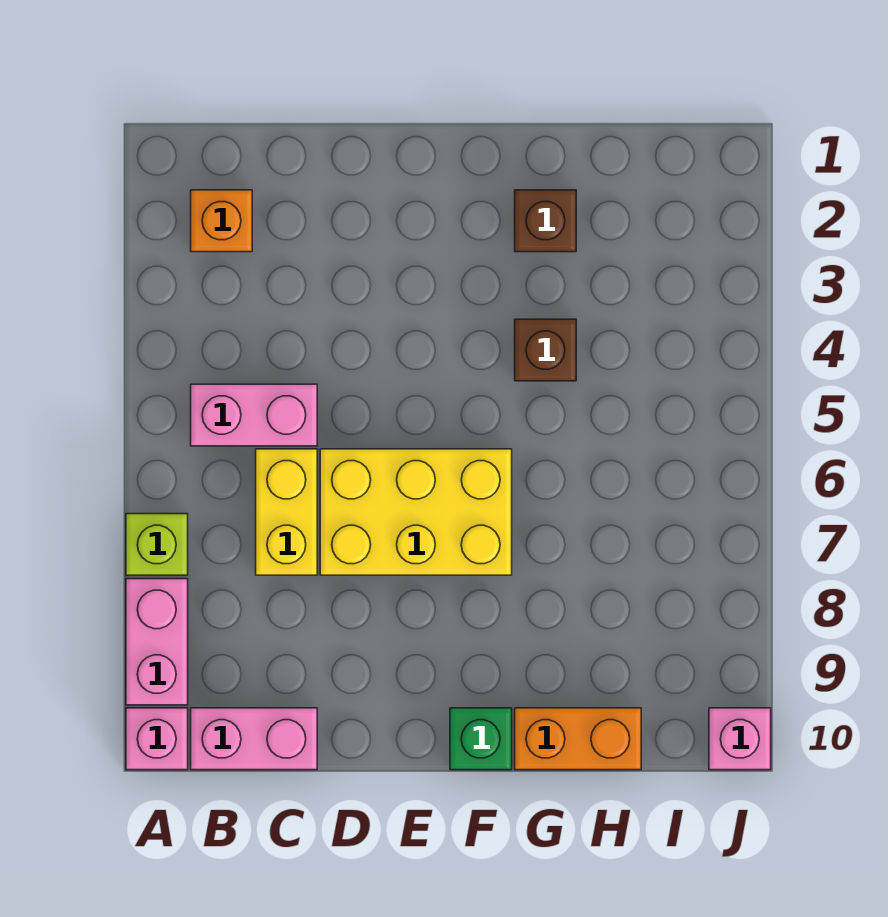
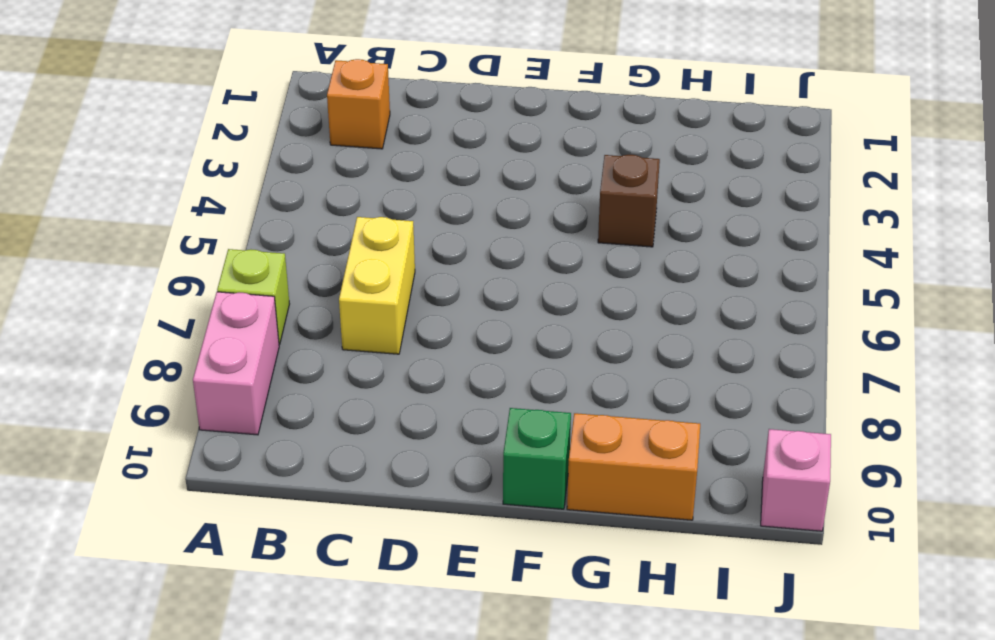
none -> pink brick A10 level 1
none -> pink brick B5:C5 level 1
none -> pink brick B10:C10 level 1

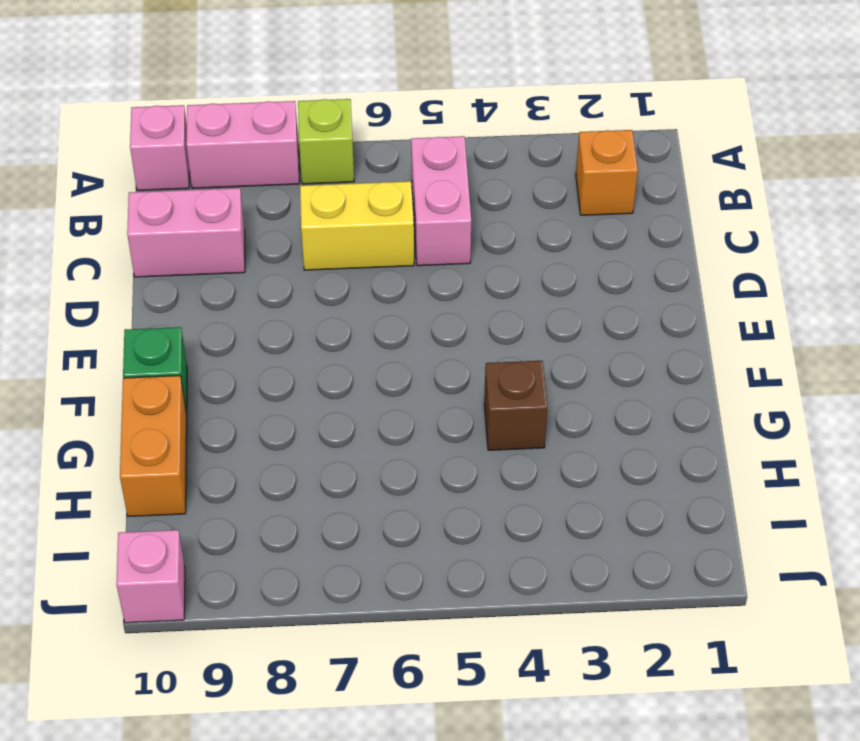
pink brick C9:C10 level 1 -> pink brick B10:C10 level 1
none -> yellow brick D6:F7 level 1
none -> brown brick G2 level 1

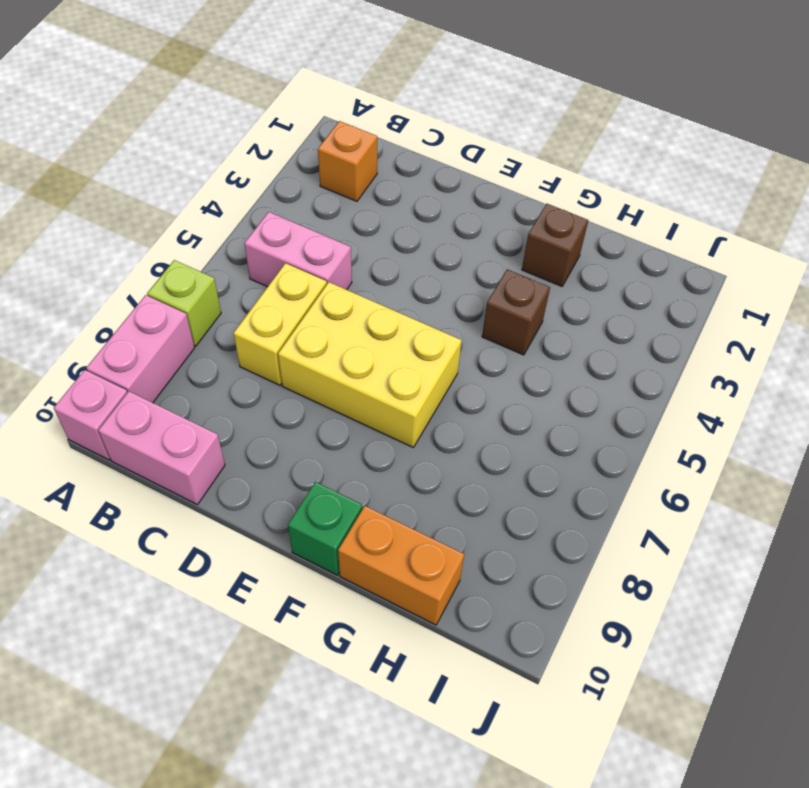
none -> pink brick J10 level 1

